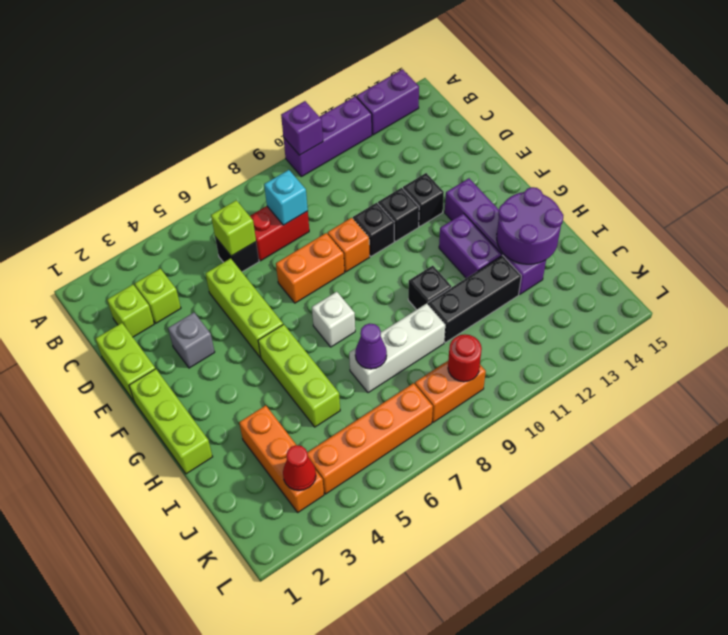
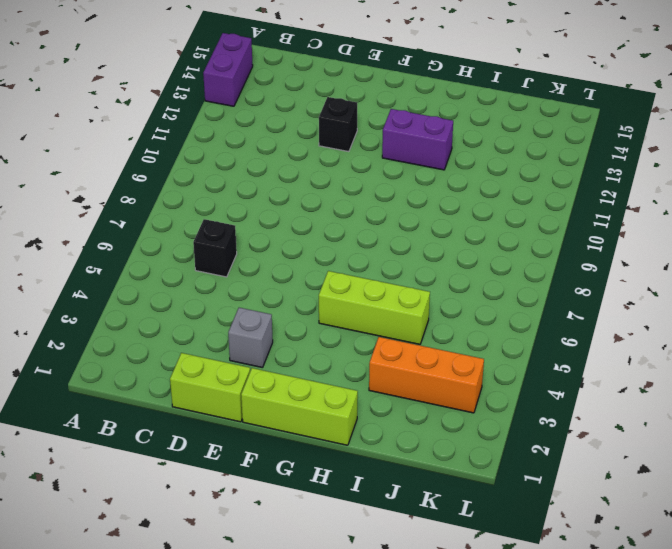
none -> purple brick A10:A12 level 1
none -> lime brick C2 level 1
none -> lime brick C3 level 1
none -> red brick C7:C8 level 1

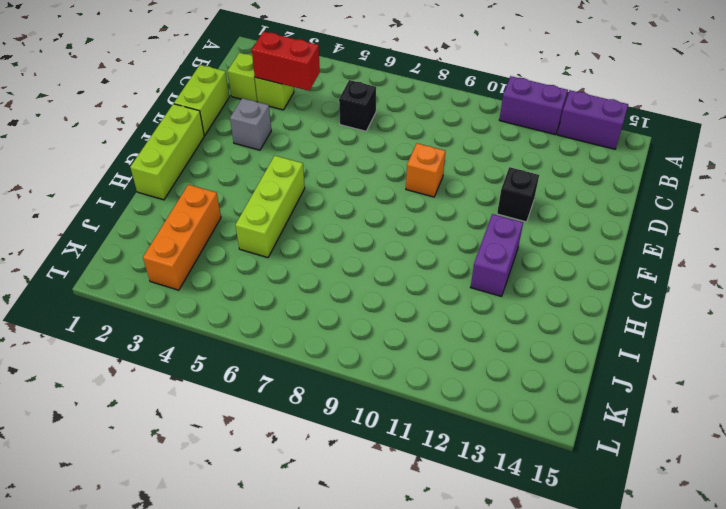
purple brick A11:A12 level 1 -> purple brick A10:A12 level 1
red brick C3:C4 level 2 -> red brick C7:C8 level 1
none -> lime brick D5:F5 level 1
none -> orange brick E7:E8 level 1
none -> black brick E10 level 1
none -> black brick E11 level 1

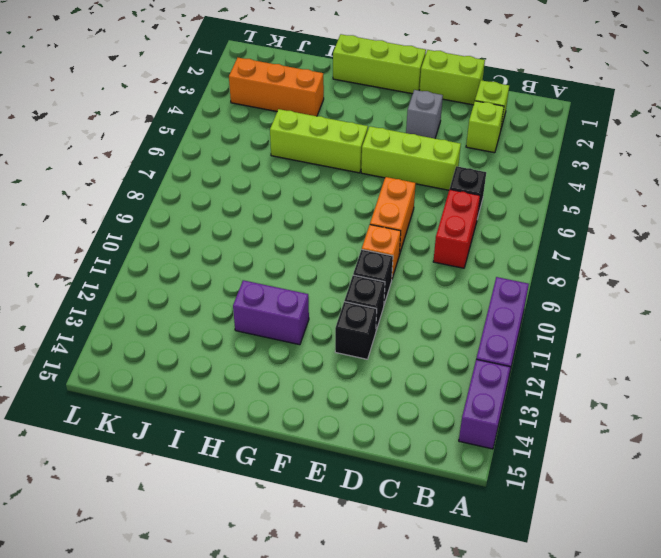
none -> purple brick F13:I13 level 1
none -> white brick G7 level 1
none -> black brick H10 level 1
none -> white brick I7:I9 level 1

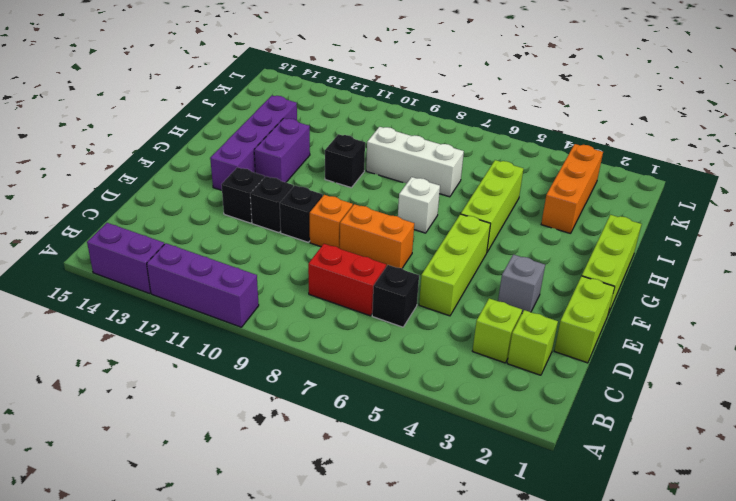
none -> black brick I10:I12 level 1
none -> orange brick K4:K7 level 1
none -> orange brick K8:K9 level 1
none -> purple brick A10 level 2

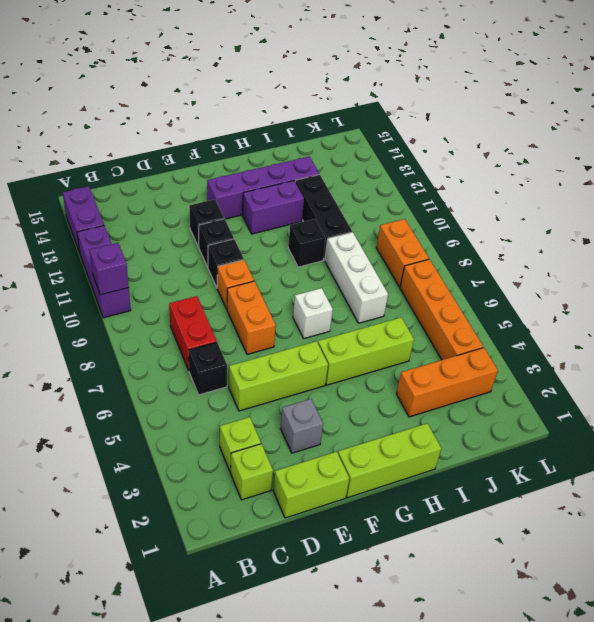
none -> lime brick C6 level 2
none -> cyan brick C8 level 2
none -> purple round brick H13:I14 level 2
none -> purple cone I7 level 2

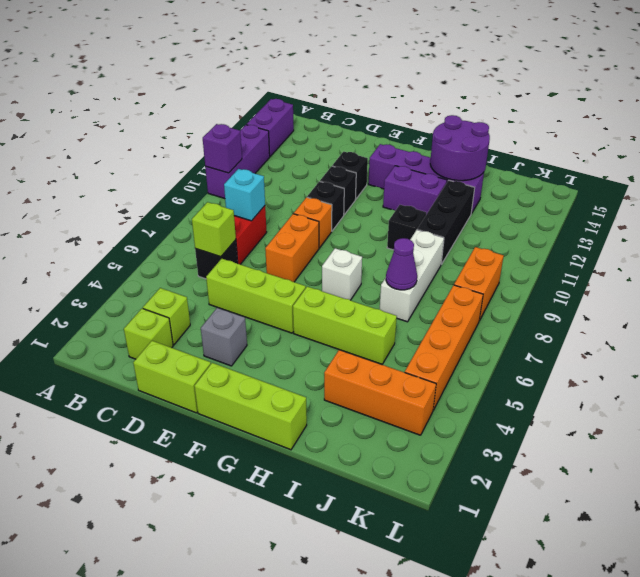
none -> red cone K3 level 2
none -> red round brick K9 level 2

